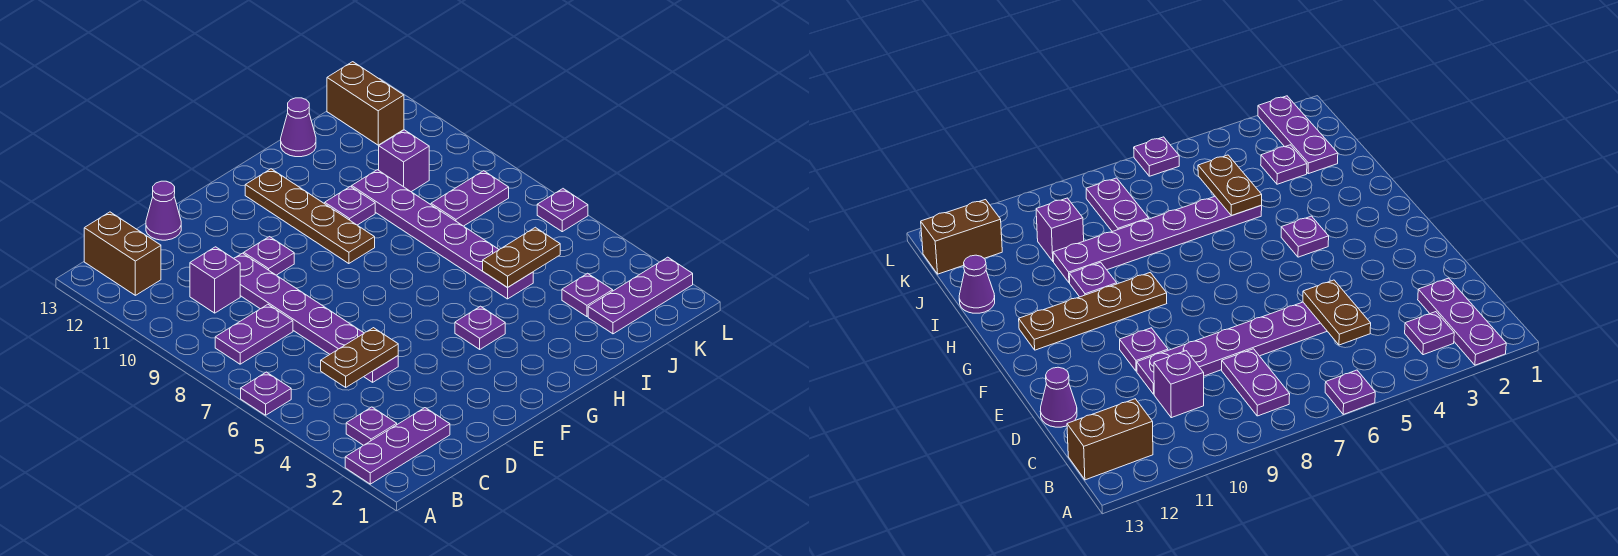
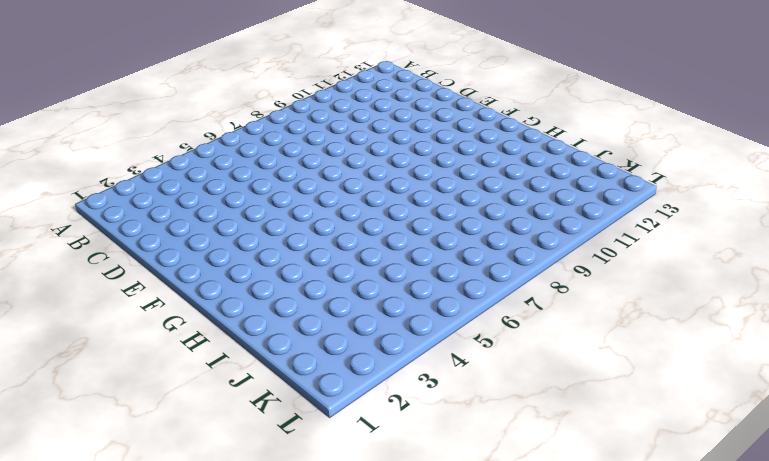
none -> purple plate A2:C2 level 1
none -> purple plate A6 level 1
none -> purple plate B3 level 1

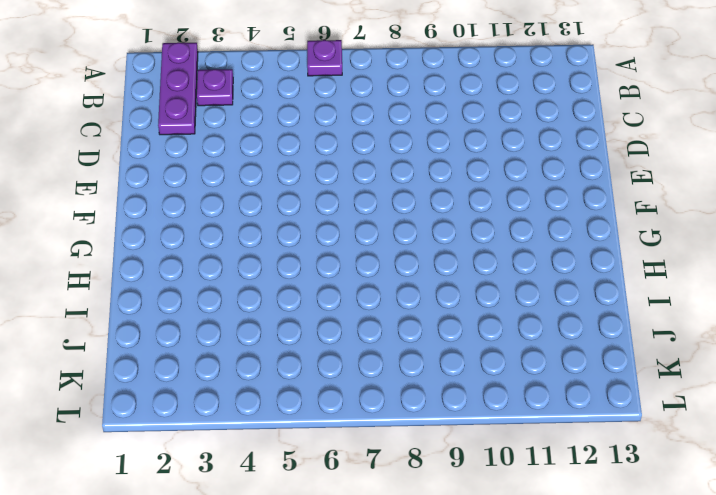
none -> purple plate B8:C8 level 1
none -> brown brick B12:B13 level 1
none -> purple brick C10 level 1

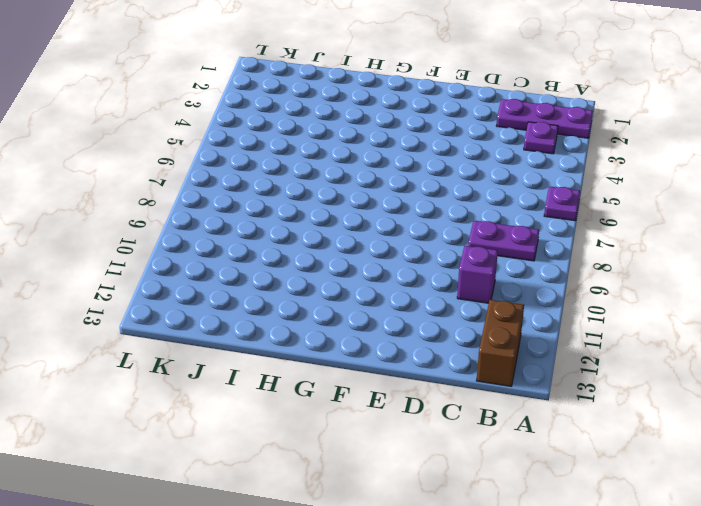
none -> purple plate D5:D10 level 1
none -> purple cone D13 level 1
none -> purple plate E10 level 1

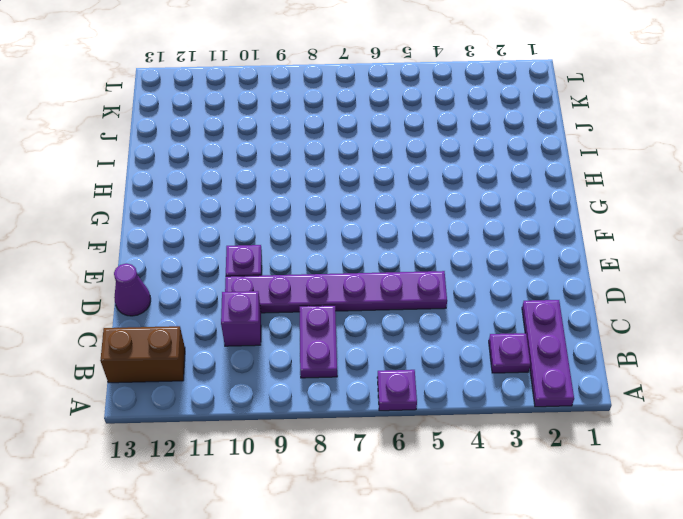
none -> purple plate G4 level 1
none -> brown plate G9:G12 level 1
none -> purple plate H10 level 1

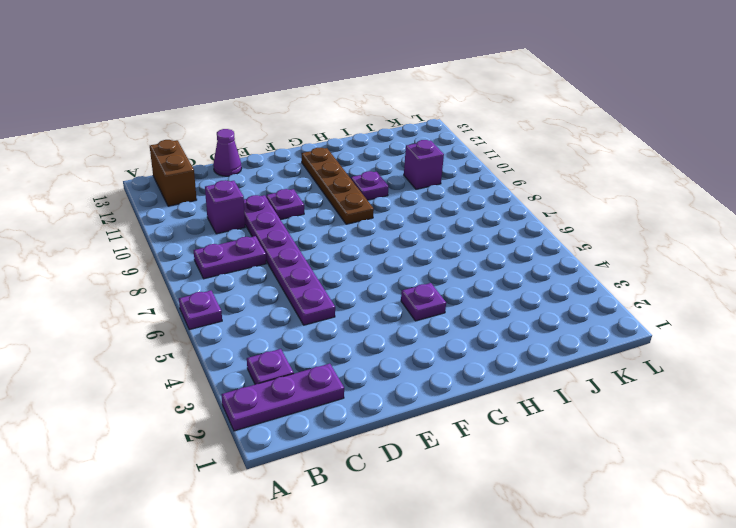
none -> purple plate I5:I10 level 1
none -> purple cone I13 level 1
none -> purple plate J2:L2 level 1

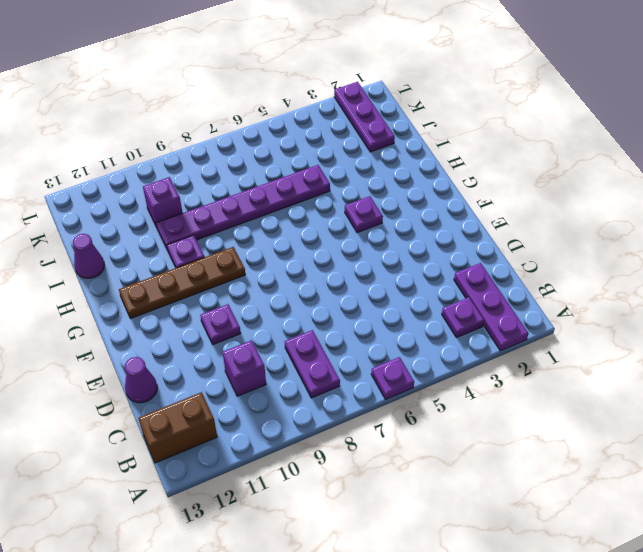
none -> purple plate D5:D10 level 1
none -> purple plate J3 level 1
none -> purple plate J8:K8 level 1

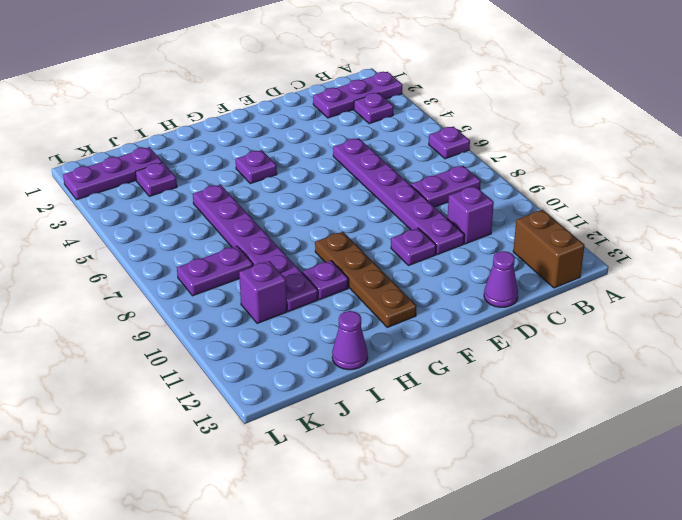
none -> brown brick K12:K13 level 1
none -> purple plate L6 level 1
none -> brown plate C5:D5 level 2

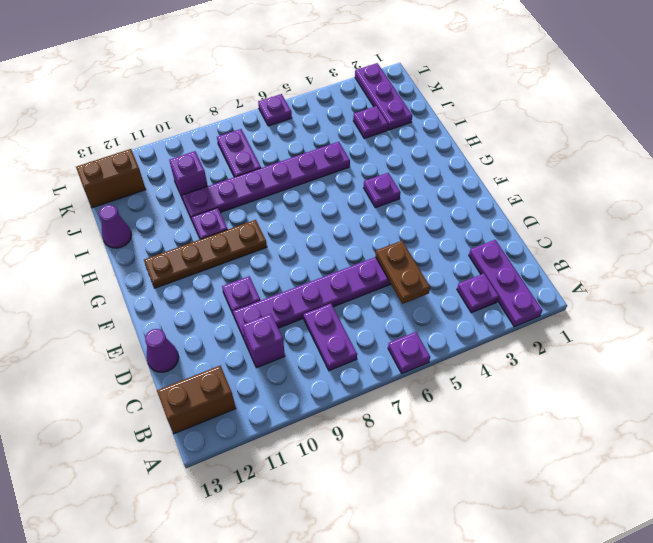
none -> brown plate I5:J5 level 2

